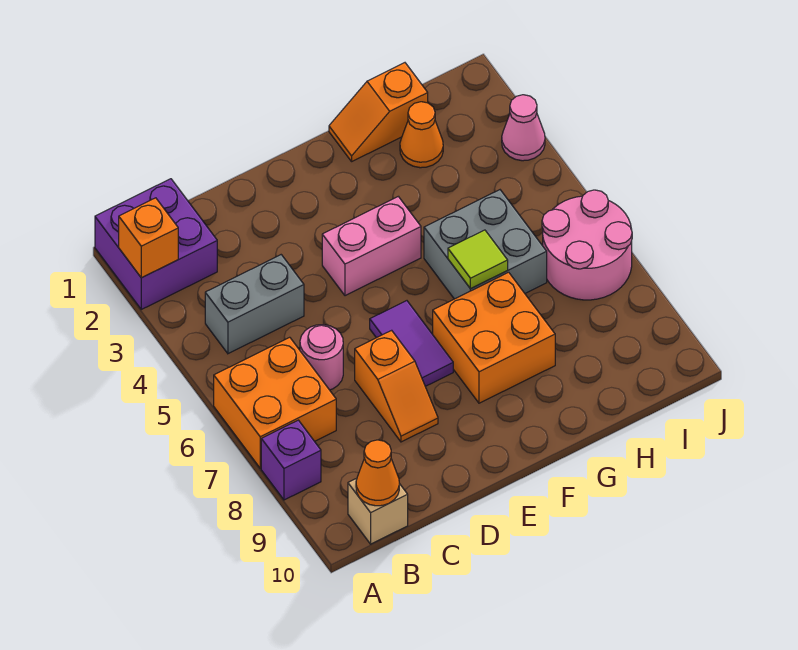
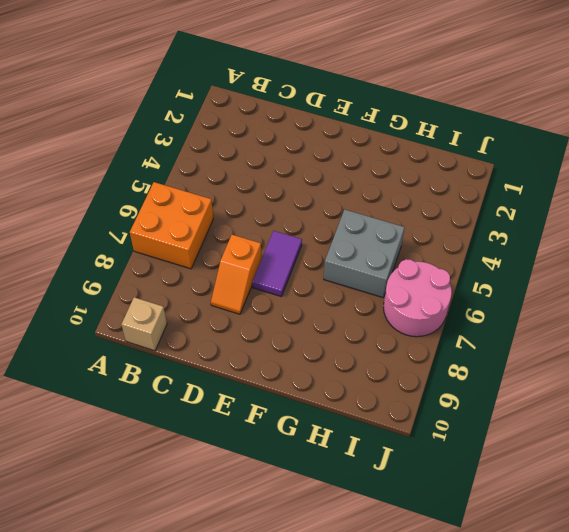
none -> purple brick A1:B2 level 1
none -> purple brick A8 level 1
none -> grey brick B4:C4 level 1

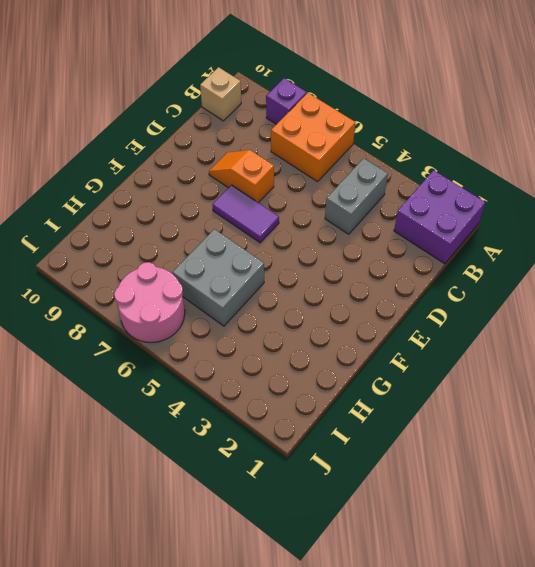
none -> pink round brick C6 level 1
none -> pink brick E4:F4 level 1
none -> orange brick F7:G8 level 1

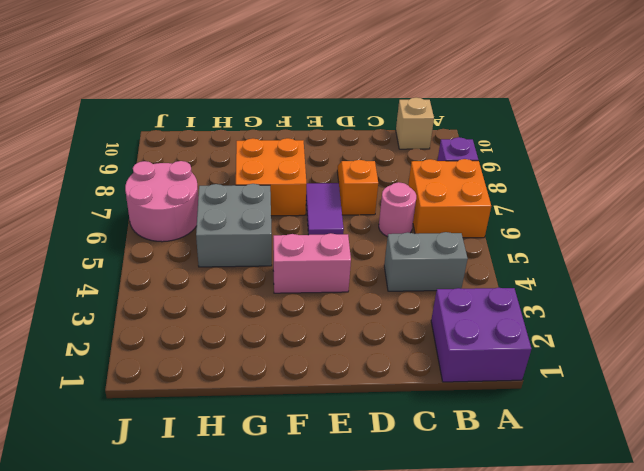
none -> orange slope G1:H1 level 1 top H
none -> orange cone H2 level 1
none -> pink cone J3 level 1

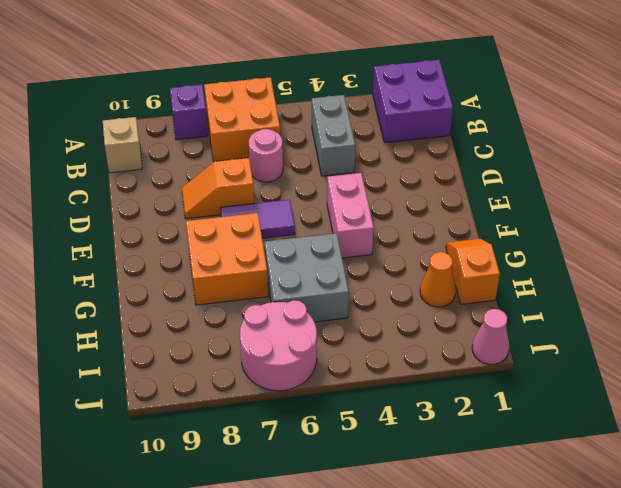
pink cone J1 level 1 -> pink cone J3 level 1
none -> orange brick A2 level 2
none -> orange cone B10 level 2
none -> lime tile G6 level 2

